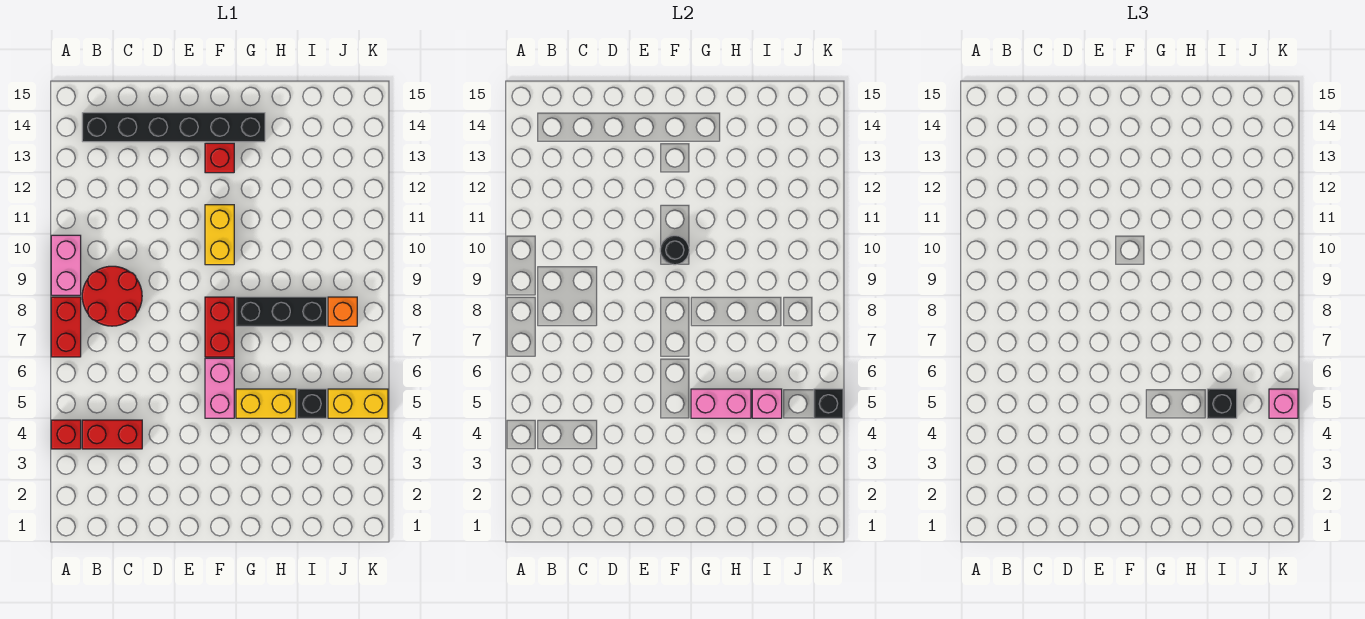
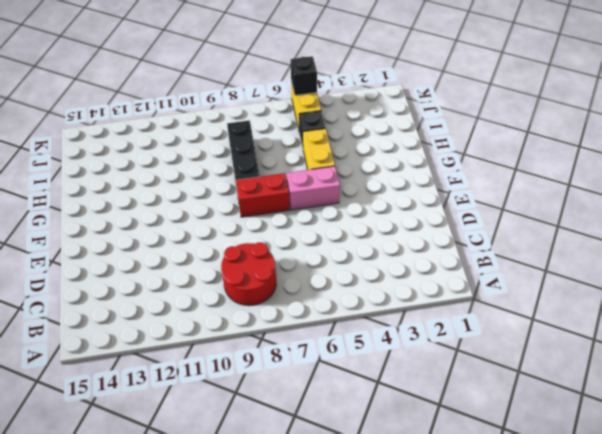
none -> red brick A4 level 1
none -> red brick A7:A8 level 1
none -> pink brick A9:A10 level 1

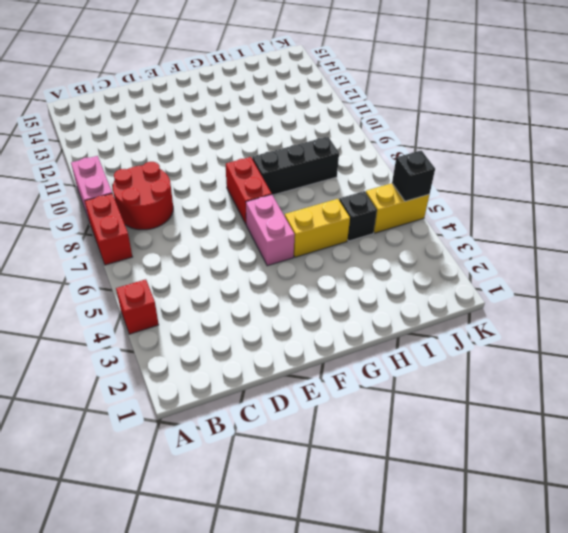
none -> red brick B4:C4 level 1
none -> black brick B14:G14 level 1
none -> yellow brick F10:F11 level 1

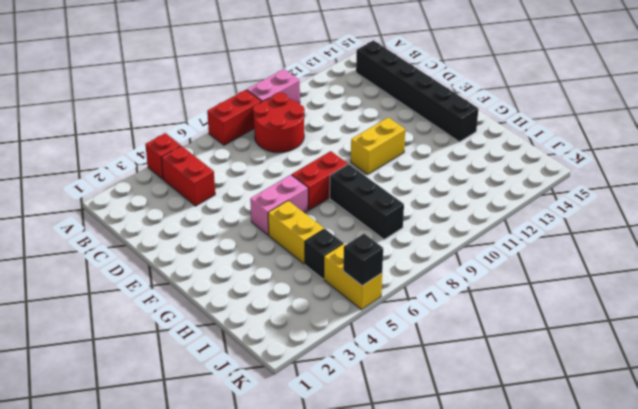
none -> red brick F13 level 1
none -> orange brick J8 level 1
none -> black round brick F10 level 2

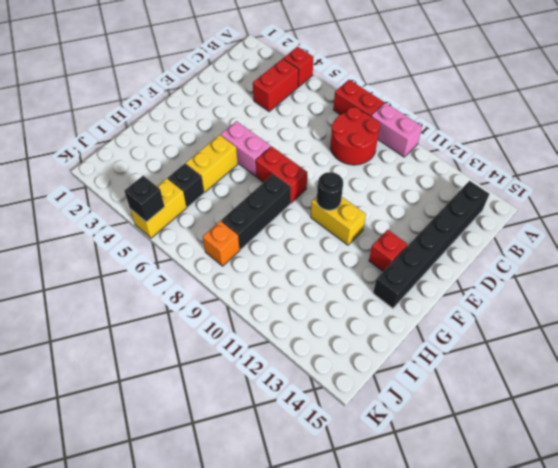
none -> pink brick G5:H5 level 2
none -> pink brick I5 level 2
none -> black brick I5 level 3

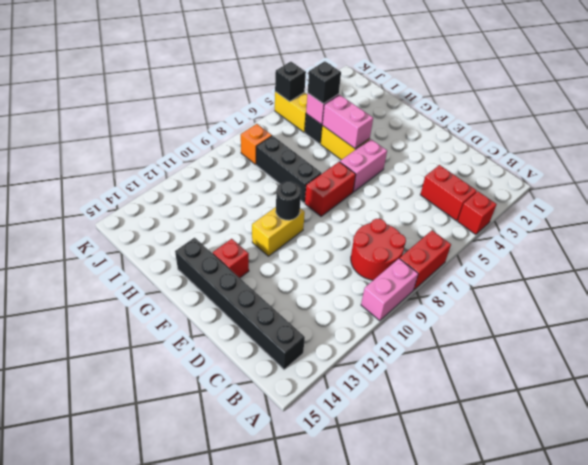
none -> pink brick K5 level 3

